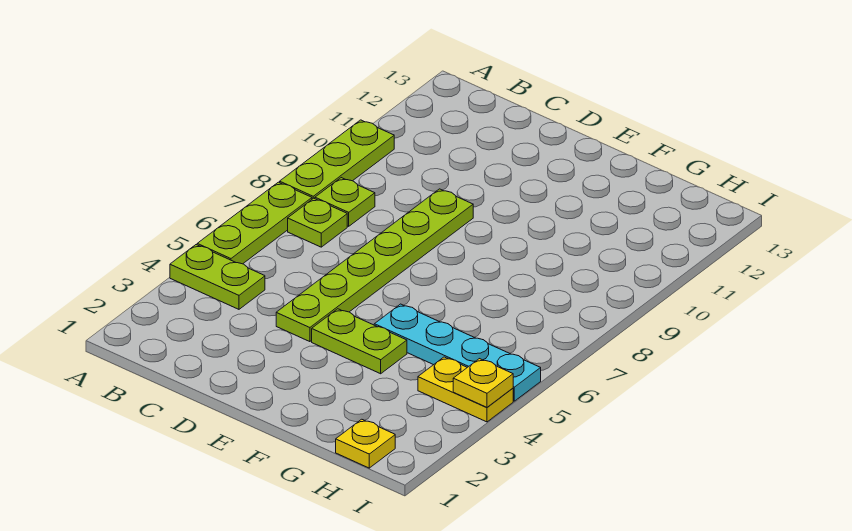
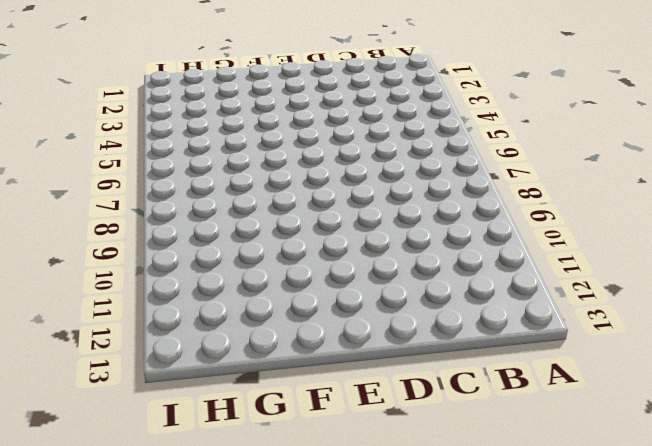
none -> lime plate A4:B4 level 1
none -> lime plate A5:A7 level 1

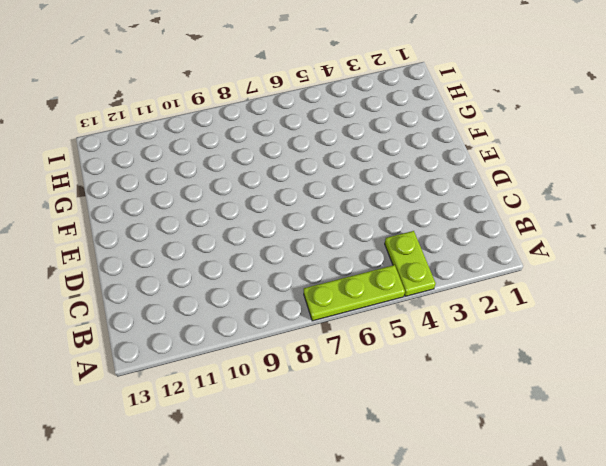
none -> lime plate A8:A10 level 1
none -> lime plate B7 level 1

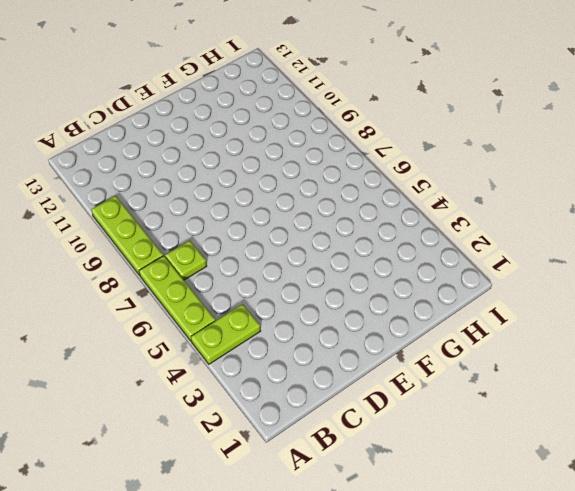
none -> lime plate B8 level 1
none -> lime plate D4:D9 level 1

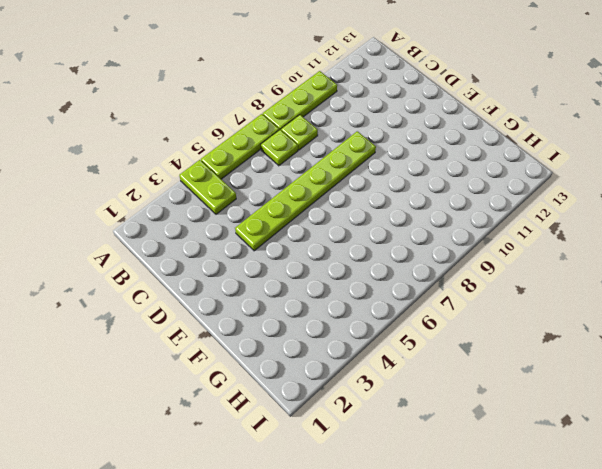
none -> lime plate E4:F4 level 1
none -> cyan plate F5:I5 level 1

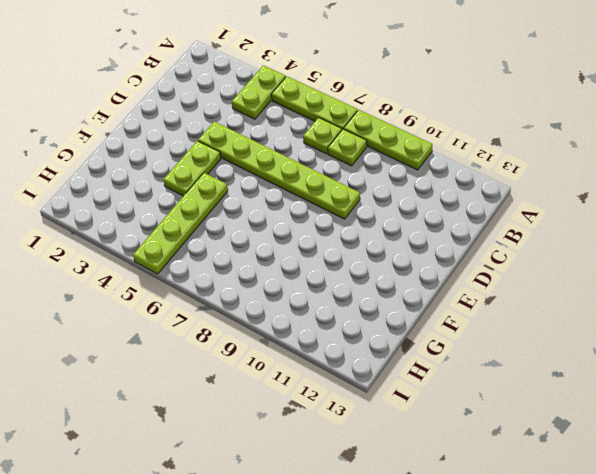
lime plate F5:I5 level 1 -> cyan plate F5:I5 level 1
none -> yellow plate H1 level 1
none -> yellow plate H4:I4 level 1

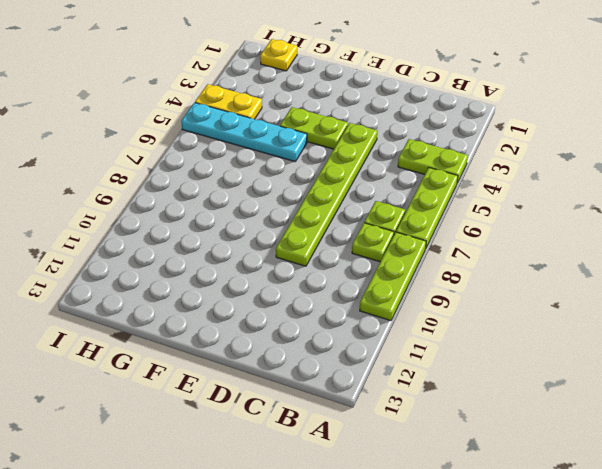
none -> yellow plate I4 level 2

